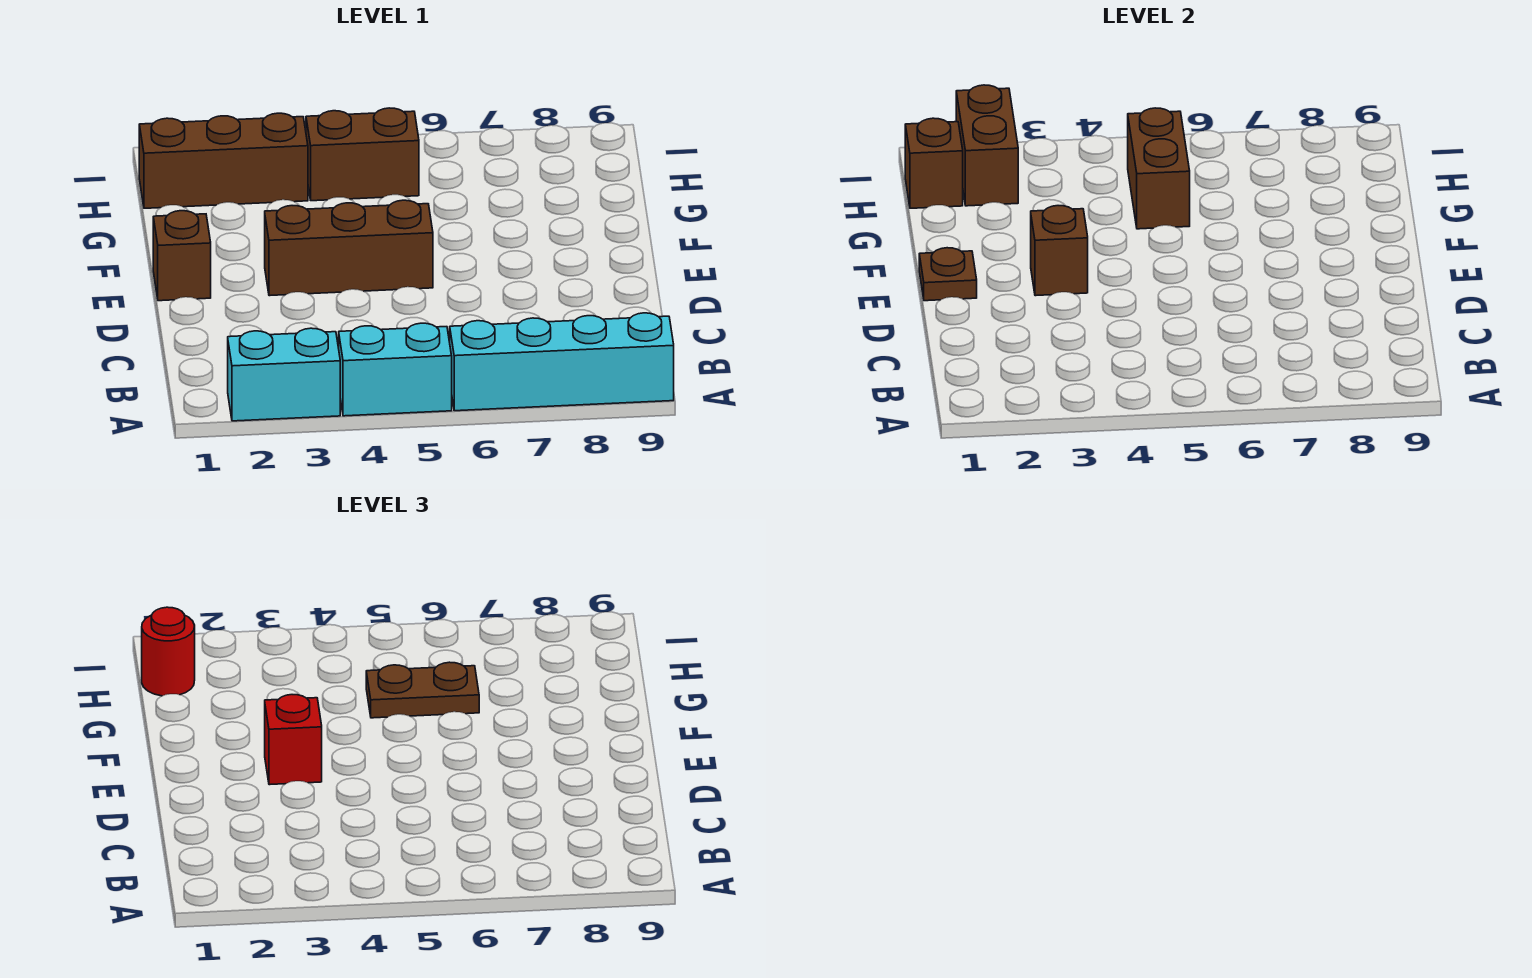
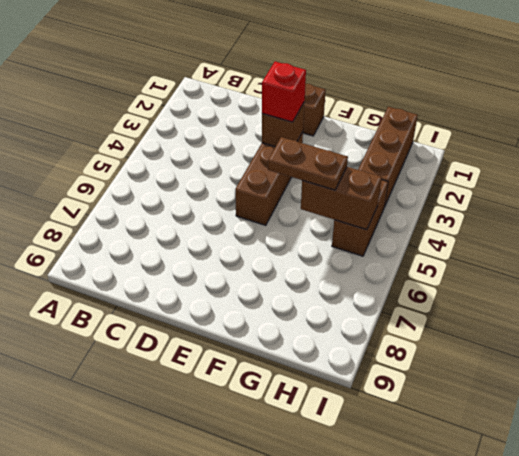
brown plate F5:G5 level 3 -> brown plate G5:G6 level 3
none -> cyan brick A2:A3 level 1
none -> cyan brick A4:A5 level 1
none -> cyan brick A6:A9 level 1

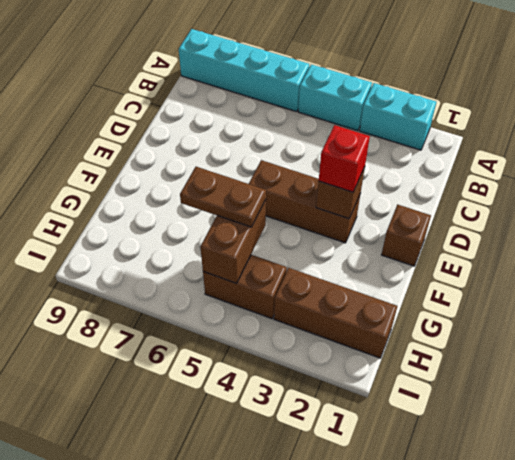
none -> brown plate E1 level 2
none -> brown brick H1 level 2
none -> brown brick H2:I2 level 2

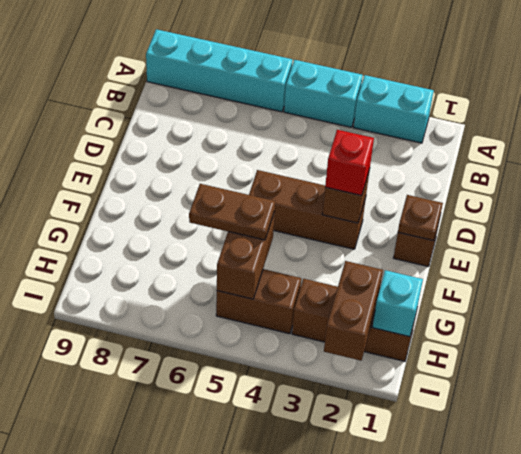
cyan brick H1 level 2 -> brown brick H1 level 2
none -> red round brick H1 level 3

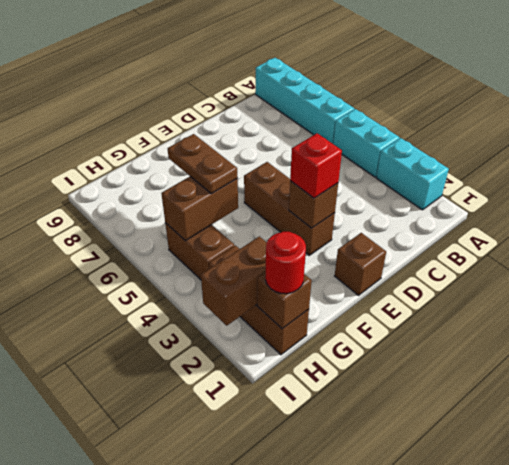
none -> brown plate E1 level 2

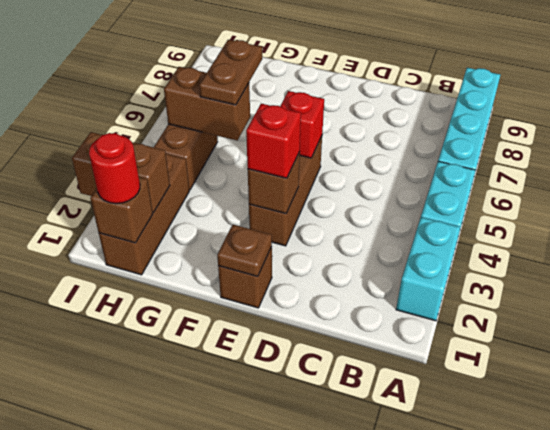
red brick E5 level 2 -> none

